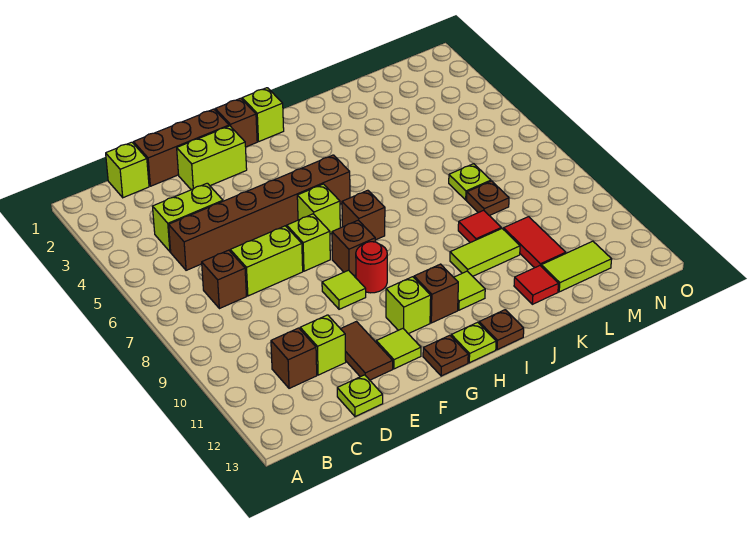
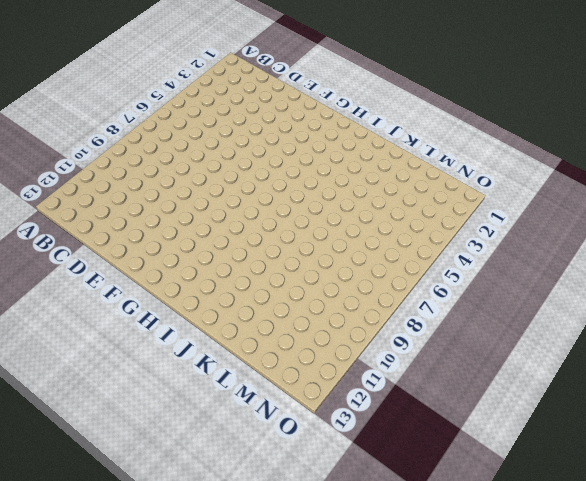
none -> lime brick C1 level 1
none -> lime brick C4:D4 level 1
none -> brown brick C5:H5 level 1
none -> brown brick C7 level 1

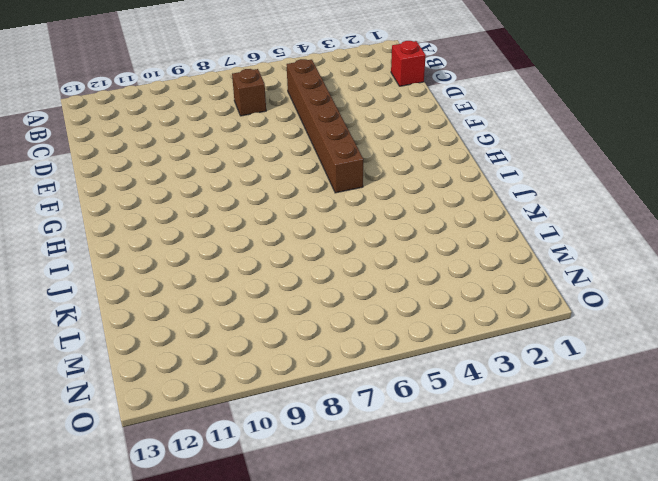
red brick C1 level 1 -> lime brick C1 level 1
none -> lime brick C4:D4 level 1
none -> brown brick C11 level 1
none -> brown brick D1:F1 level 1
none -> lime brick D7:E7 level 1

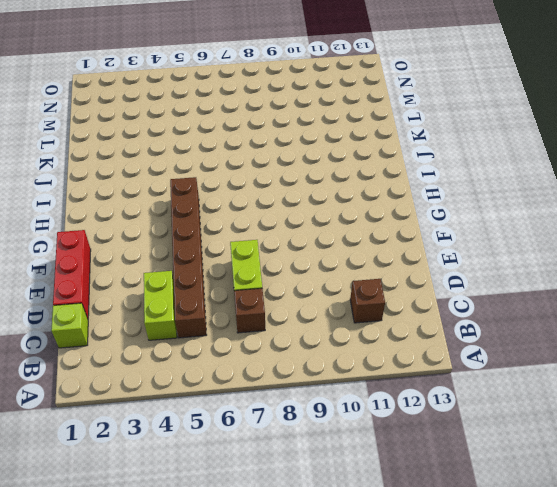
red brick D1:F1 level 1 -> brown brick D1:F1 level 1
none -> lime brick D11 level 1
none -> lime plate D13 level 1
none -> lime brick E2:F2 level 1
none -> brown tile E11:E12 level 1

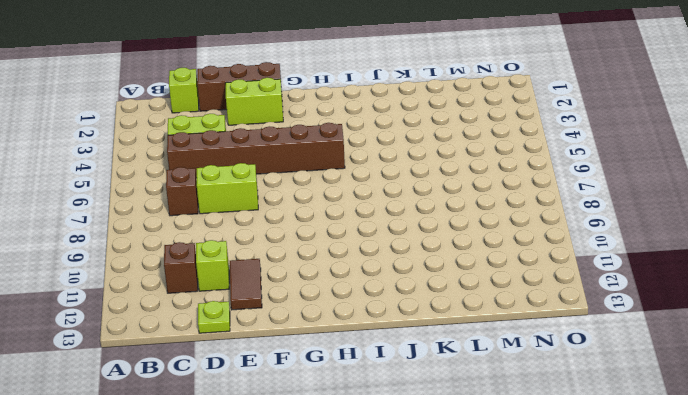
none -> lime brick F7 level 1
none -> lime tile F9 level 1
none -> lime tile F12 level 1
none -> brown brick G1 level 1

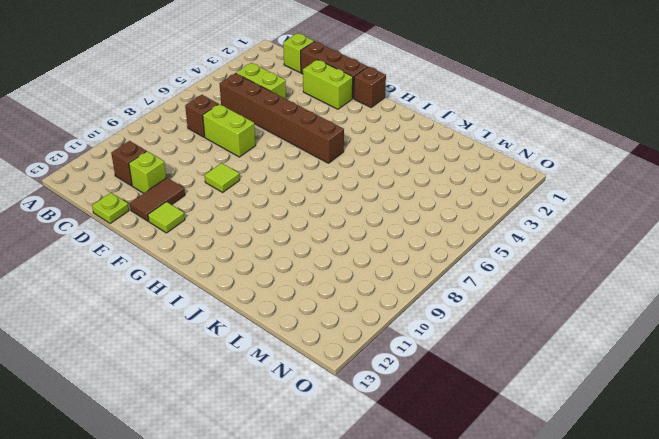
none -> lime brick F7 level 1
none -> lime brick G6 level 1
none -> brown brick G8 level 1
none -> red round brick G9 level 1

